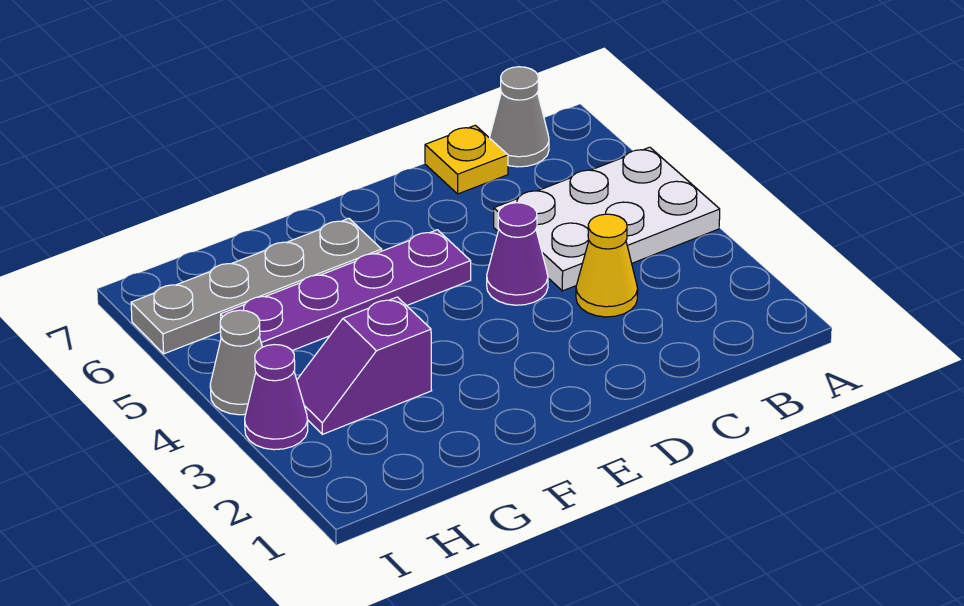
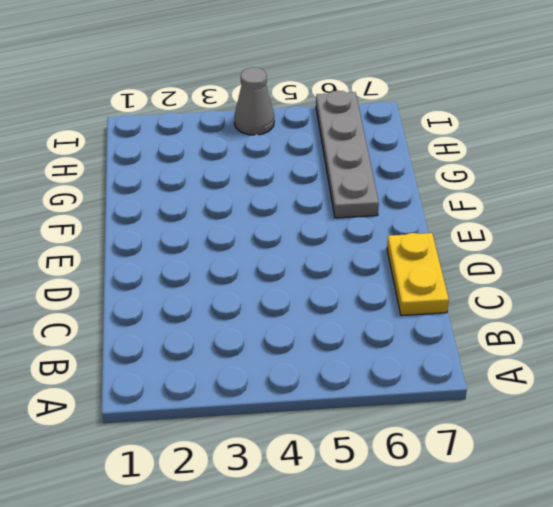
yellow plate C7:D7 level 1 -> yellow plate C7 level 1
none -> white plate A4:C5 level 1
none -> grey cone B7 level 1

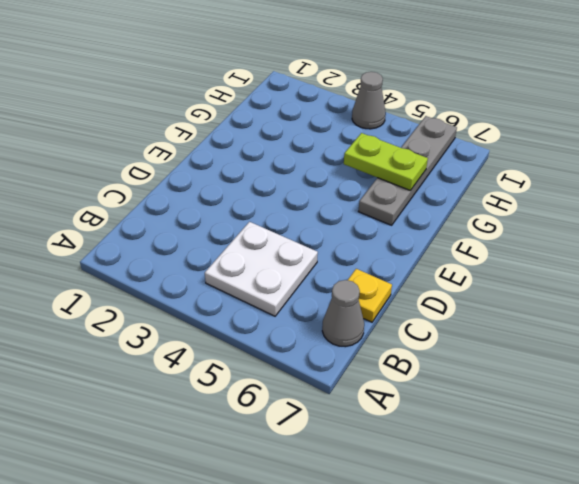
white plate B4:C5 level 1 -> white plate A4:C5 level 1
lime plate G5:G6 level 2 -> none
none -> yellow cone C3 level 1
none -> purple cone D4 level 1

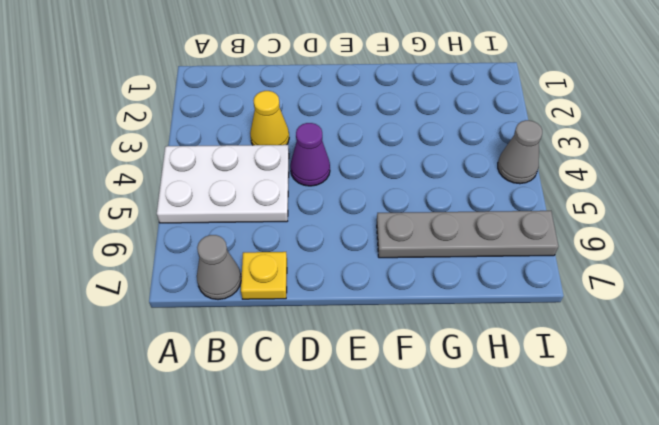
none -> purple plate E5:H5 level 1
none -> purple slope G3:H3 level 1 top G

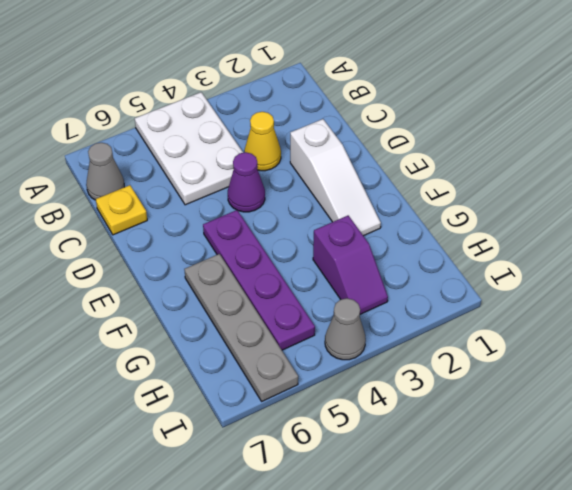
white slope D2:F2 level 1 top D -> none
none -> purple cone I3 level 1

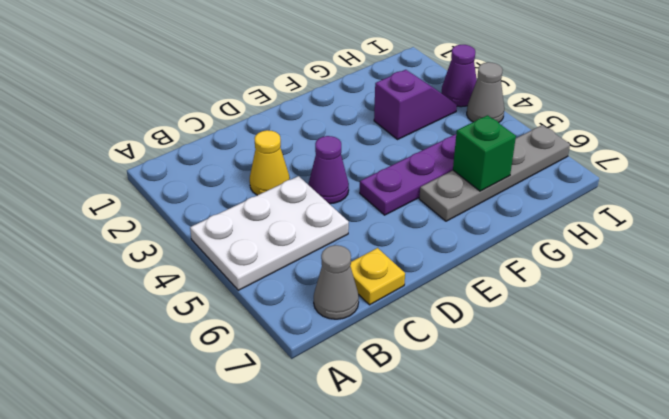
green brick G6 level 2 -> none

